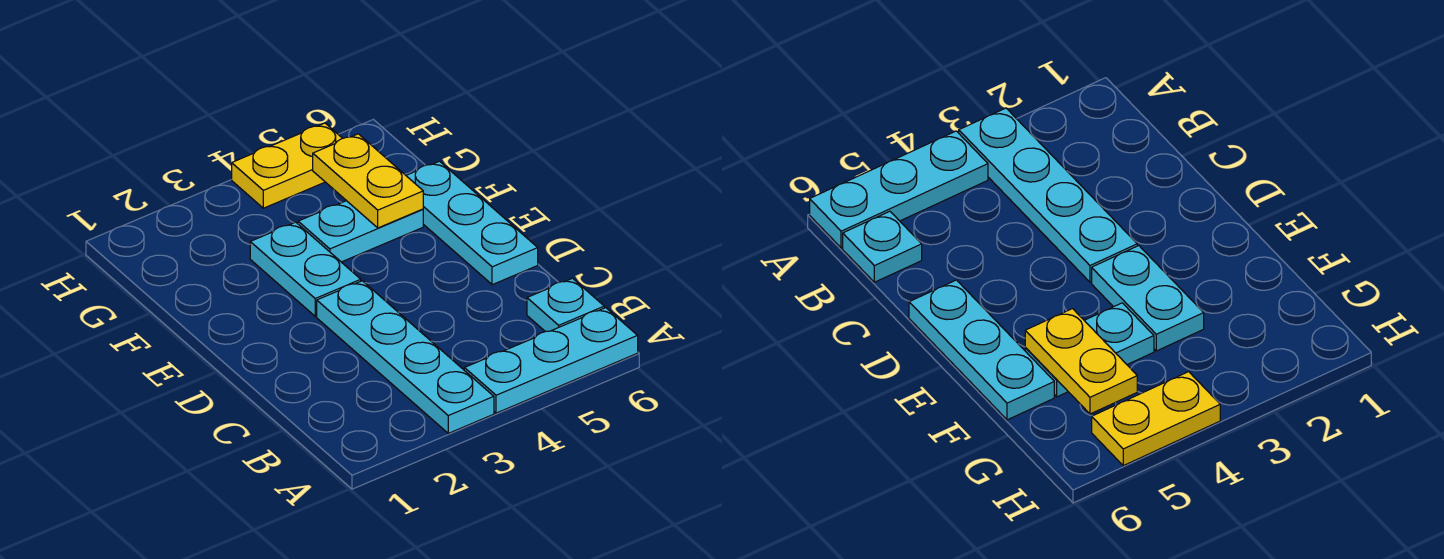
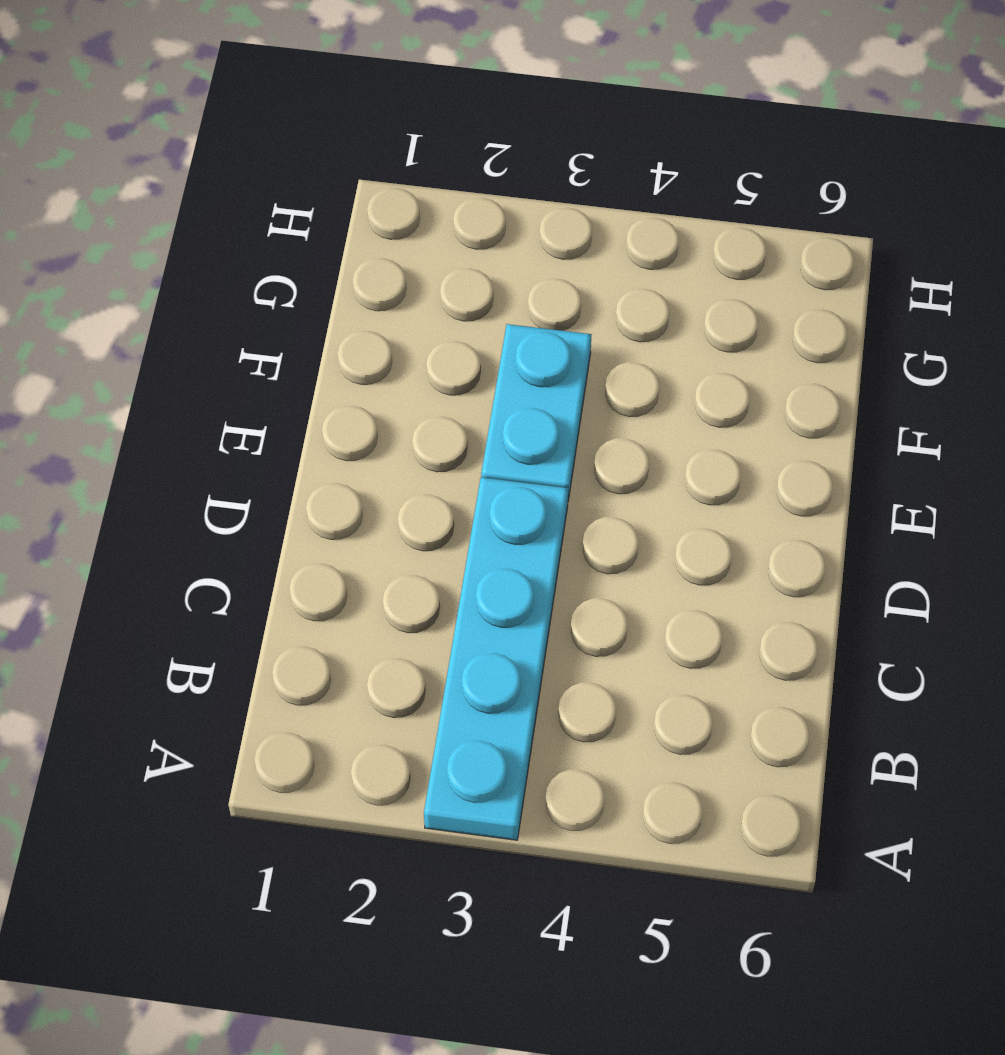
none -> cyan plate A4:A6 level 1
none -> cyan plate B6 level 1

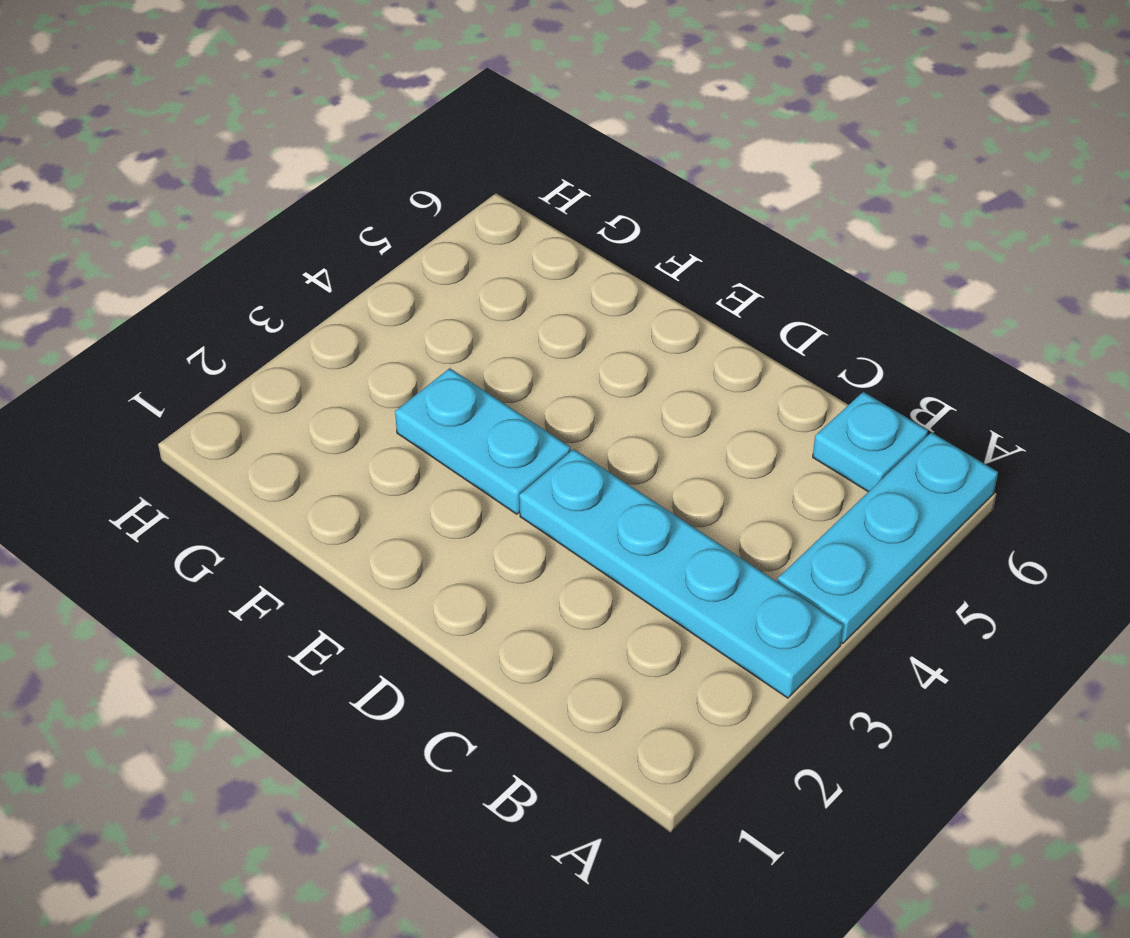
none -> cyan plate D6:F6 level 1
none -> cyan plate F4:F5 level 1

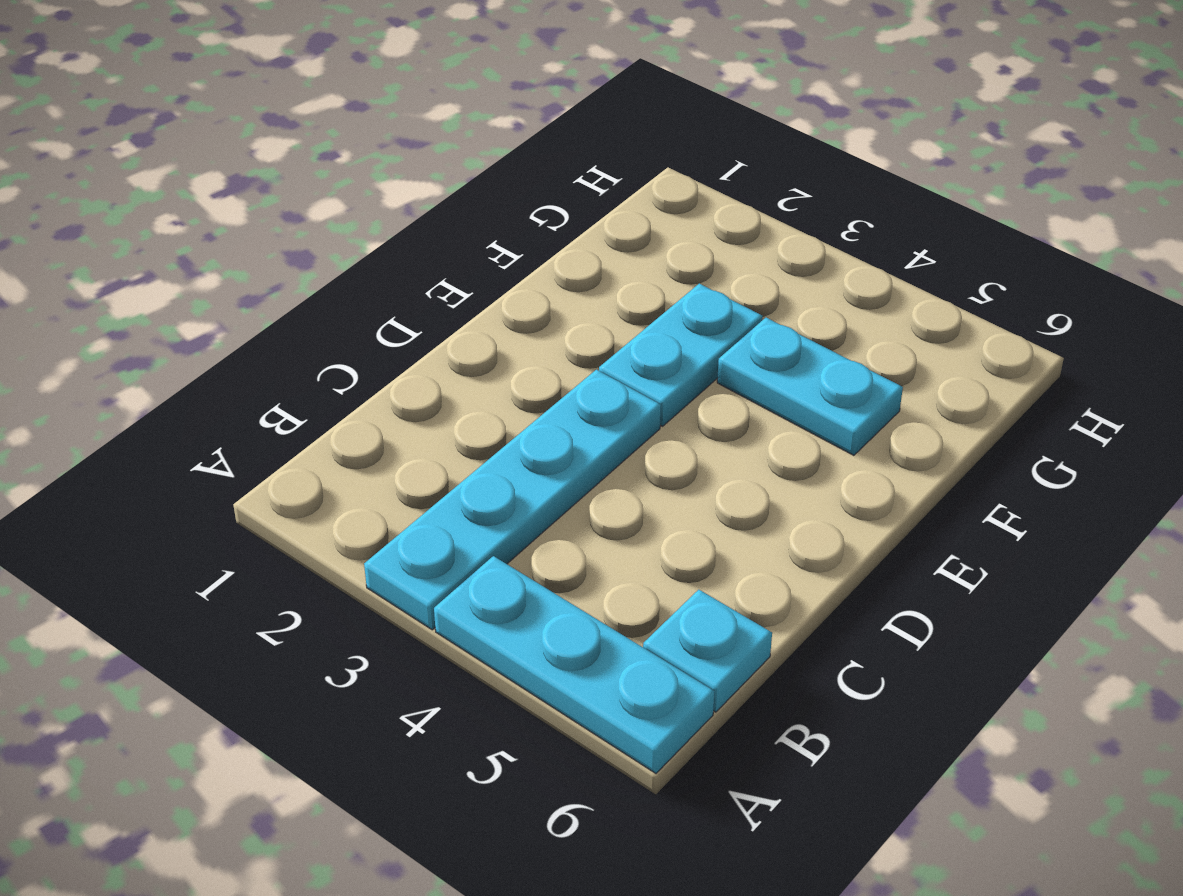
none -> cyan plate D6:F6 level 1
none -> yellow plate H4:H5 level 1

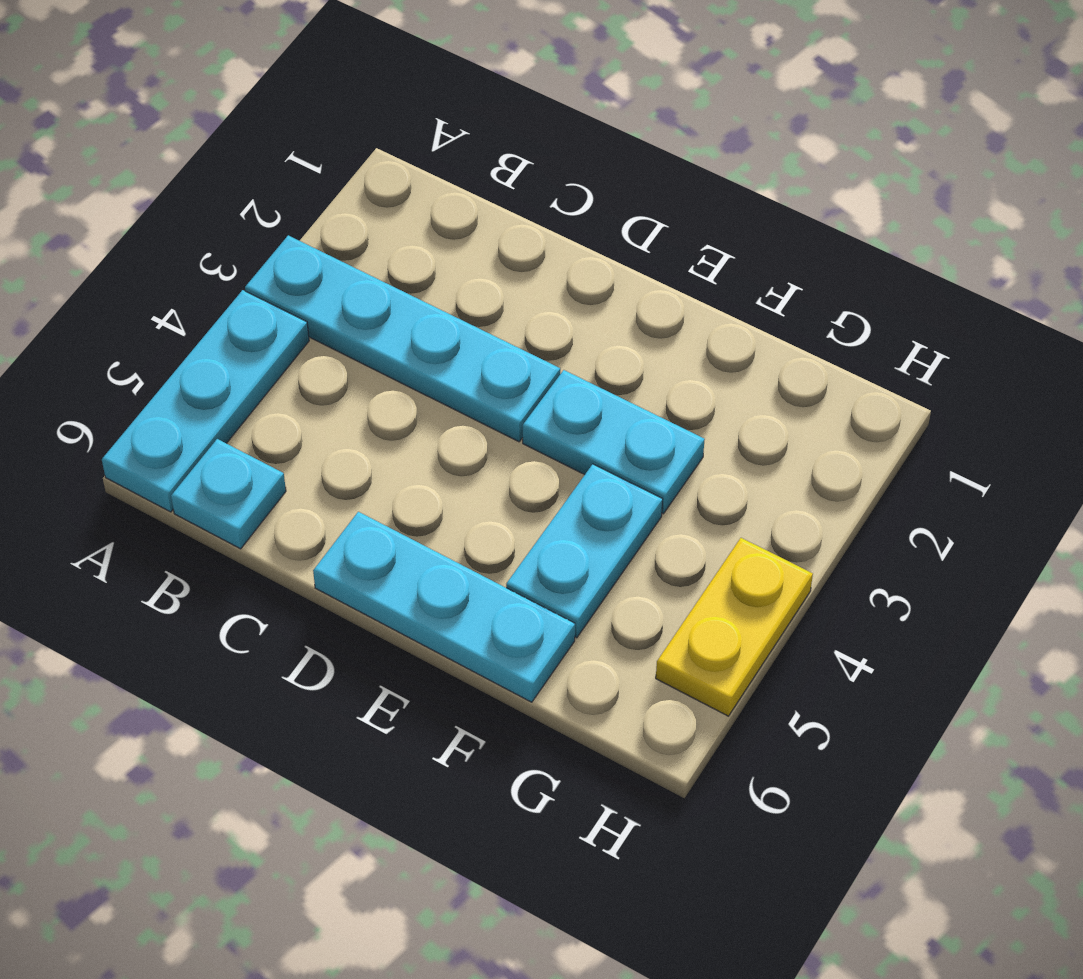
none -> yellow plate F5:G5 level 2

